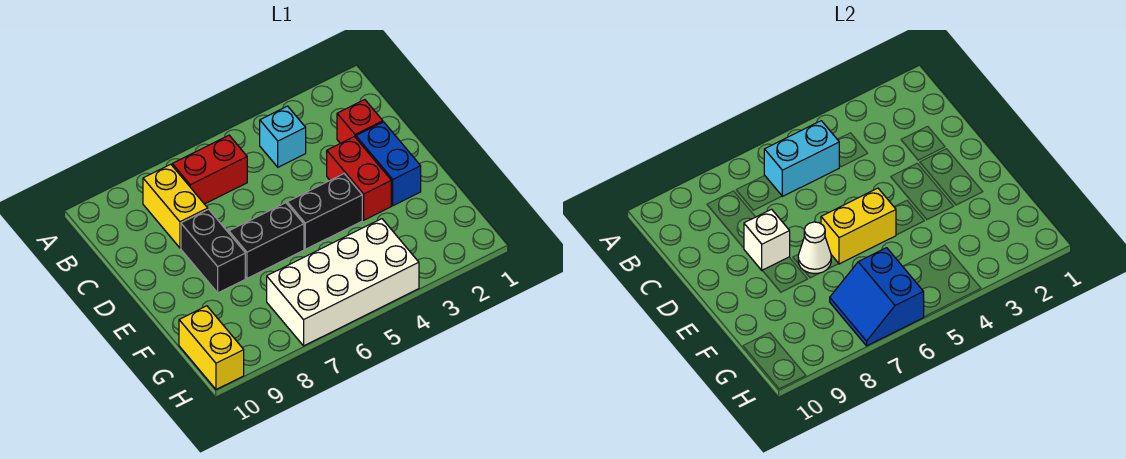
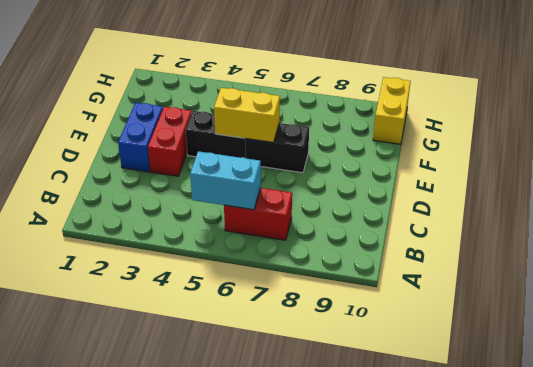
none -> cyan brick B4 level 1
none -> yellow brick B8:C8 level 1
none -> red brick C2 level 1

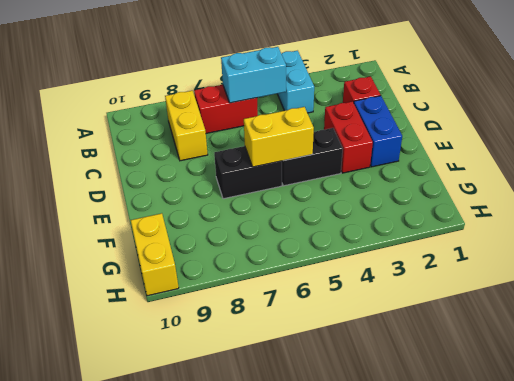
cyan brick A4:B4 level 1 -> cyan brick B4 level 1
none -> black brick D8:E8 level 1
none -> white brick G4:H7 level 1
none -> white brick D8 level 2

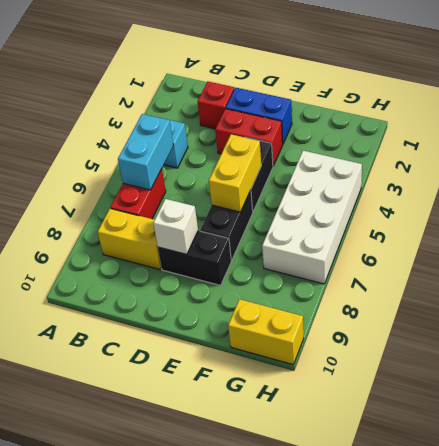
none -> white cone E7 level 2
none -> blue slope G6:H7 level 2 top 6

